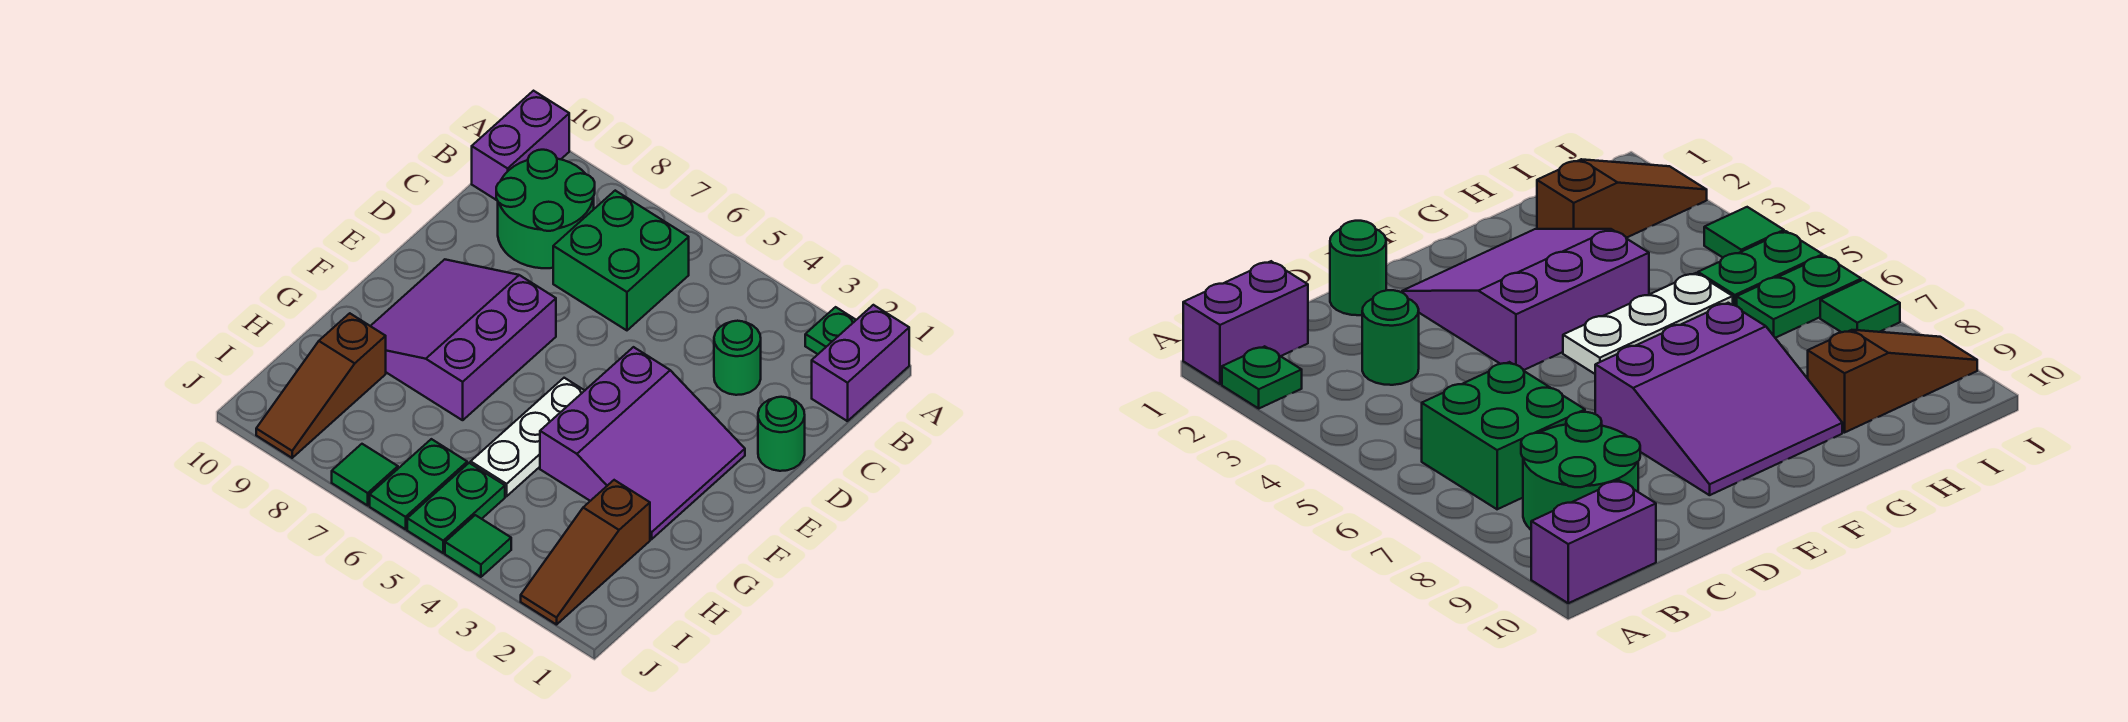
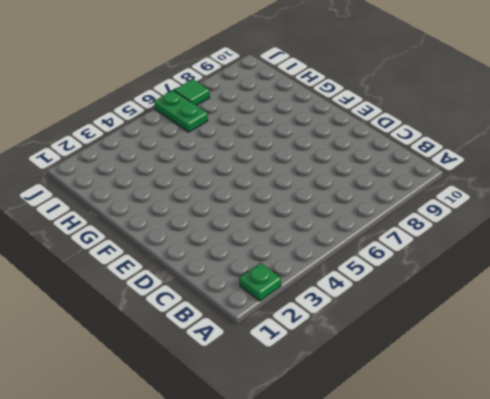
none -> purple brick A1:B1 level 1
none -> purple brick A10:B10 level 1
none -> green brick B6:C7 level 1

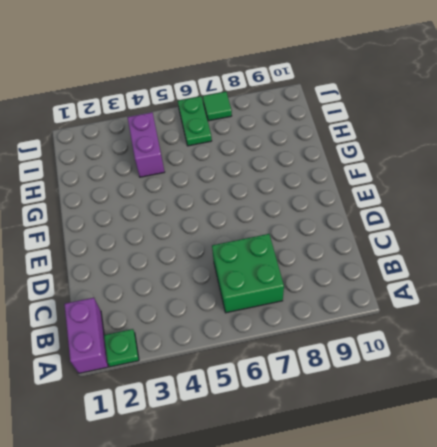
purple brick H4:I4 level 1 -> purple brick A10:B10 level 1
none -> green round brick B8:C9 level 1
none -> green round brick C3 level 1
none -> green round brick D1 level 1

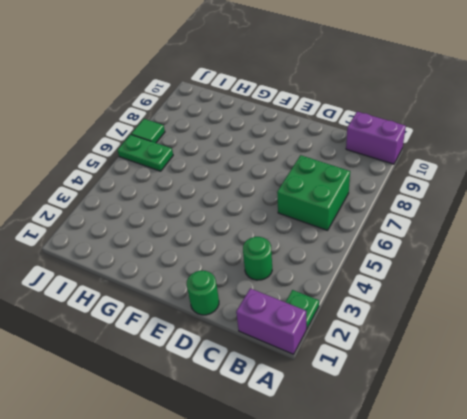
none -> green round brick B8:C9 level 1
none -> purple slope E2:G4 level 1 top 4
none -> purple slope E7:G9 level 1 top 7

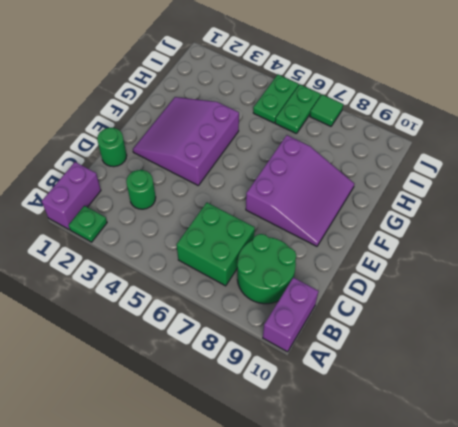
none -> white plate F5:H5 level 1
none -> brown slope H2:J2 level 1 top H
none -> brown slope H9:J9 level 1 top H

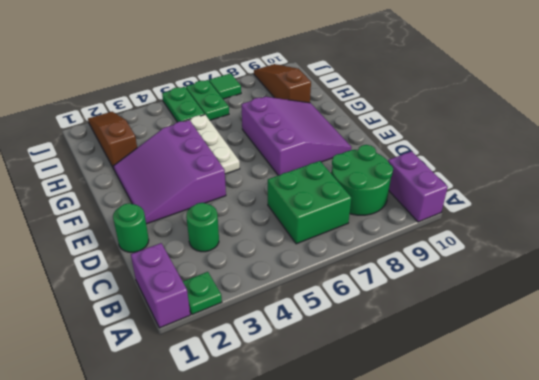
none -> green tile J4 level 1

